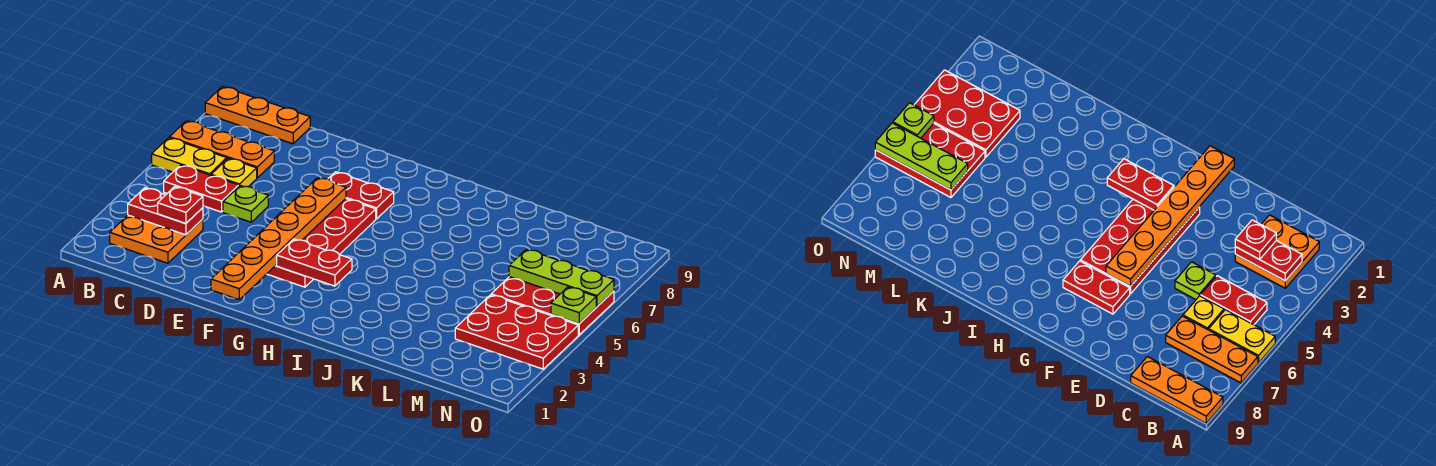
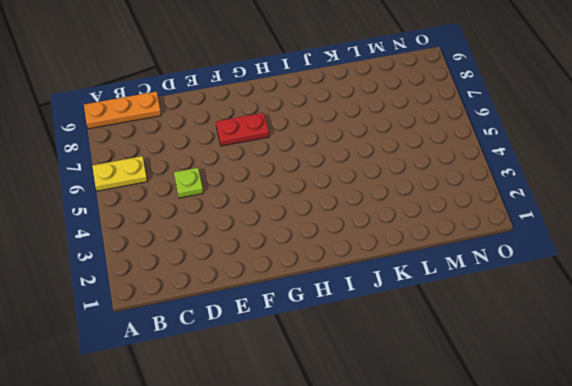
none -> orange plate A7:C7 level 1
none -> orange plate B2:C3 level 1
none -> red plate B5:C5 level 1

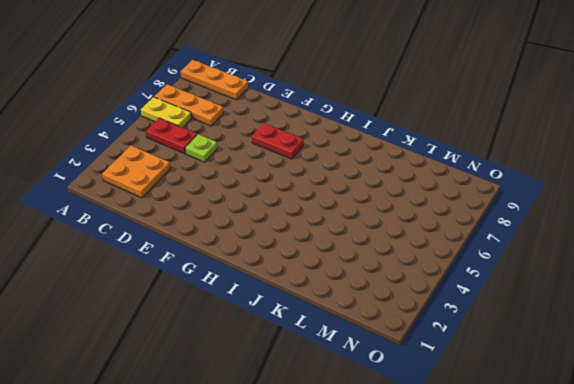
none -> yellow plate C6 level 1
none -> red plate F3:G6 level 1
none -> red plate M3:O4 level 1

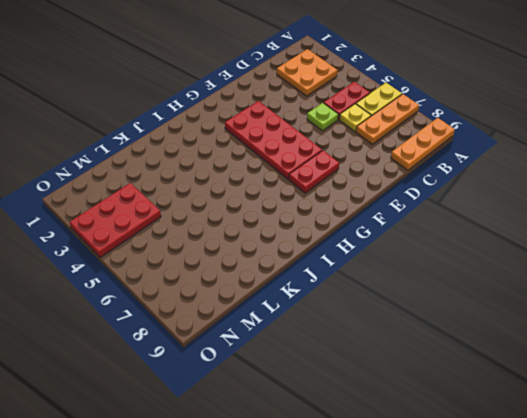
none -> red plate M5:O6 level 1
none -> red plate B3:C3 level 2
none -> orange plate F1:F6 level 2

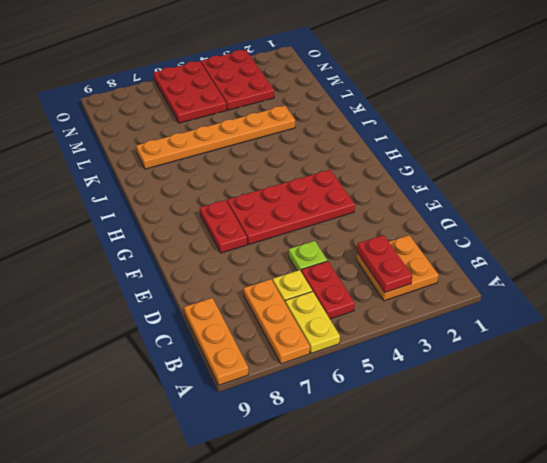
orange plate K3:K8 level 1 -> orange plate F1:F6 level 2
none -> red plate G3:H3 level 2
none -> lime plate M6:O6 level 2
none -> lime plate O5 level 2

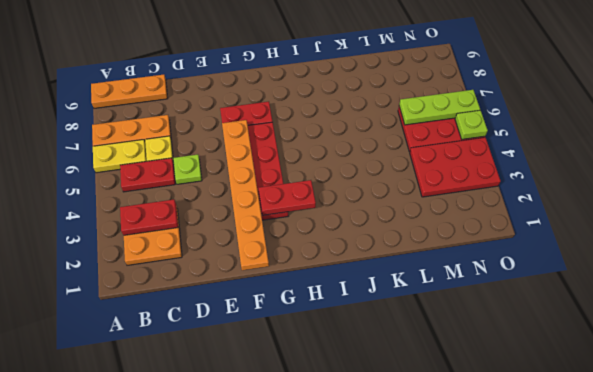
none -> red plate C3 level 3

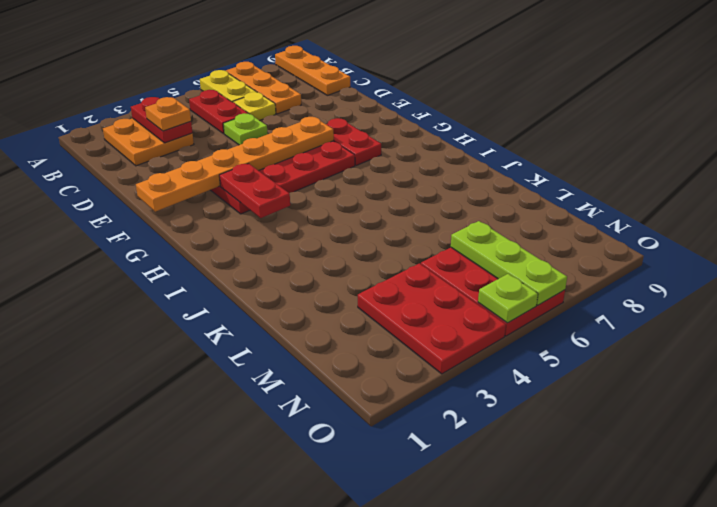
orange plate C3 level 3 -> red plate C3 level 3

